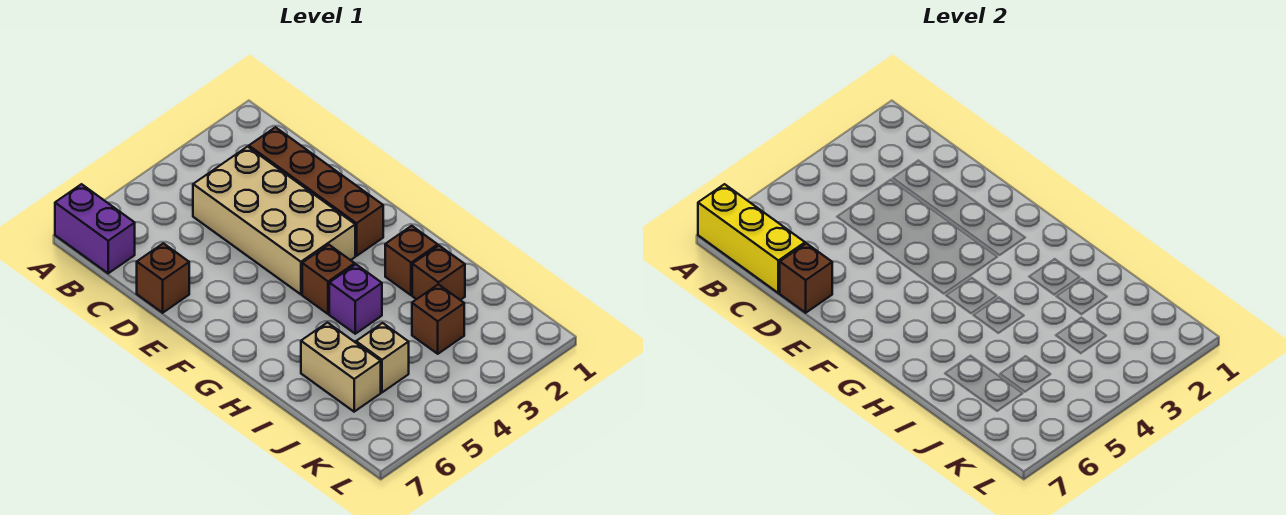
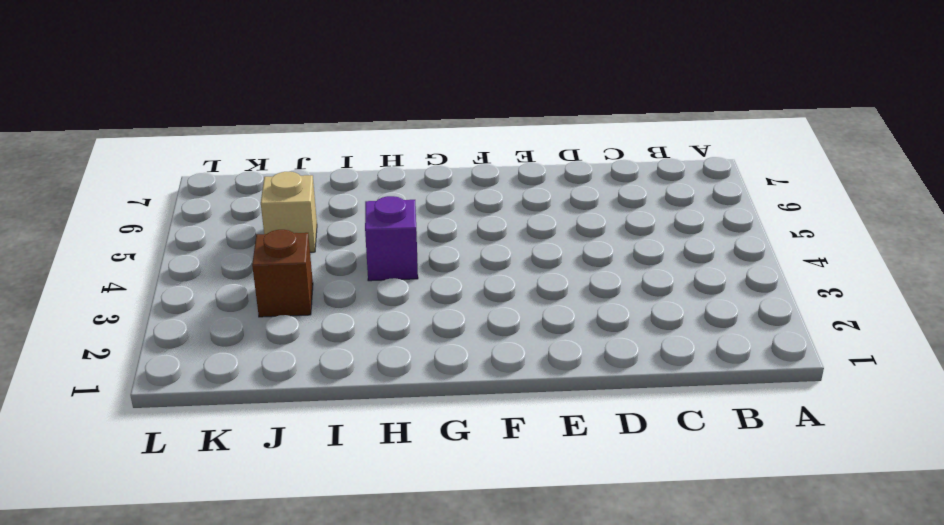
none -> purple brick A7:B7 level 1
none -> brown brick C2:F2 level 1
none -> tan brick C3:F4 level 1

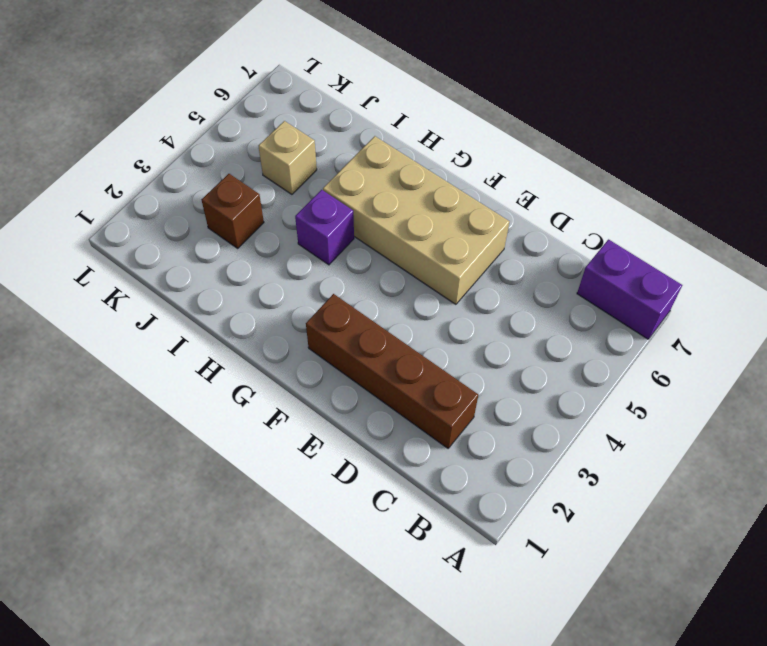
tan brick E5:H6 level 1 -> tan brick C3:F4 level 1
none -> brown brick D7 level 1
none -> brown brick G4 level 1
none -> brown brick H2 level 1

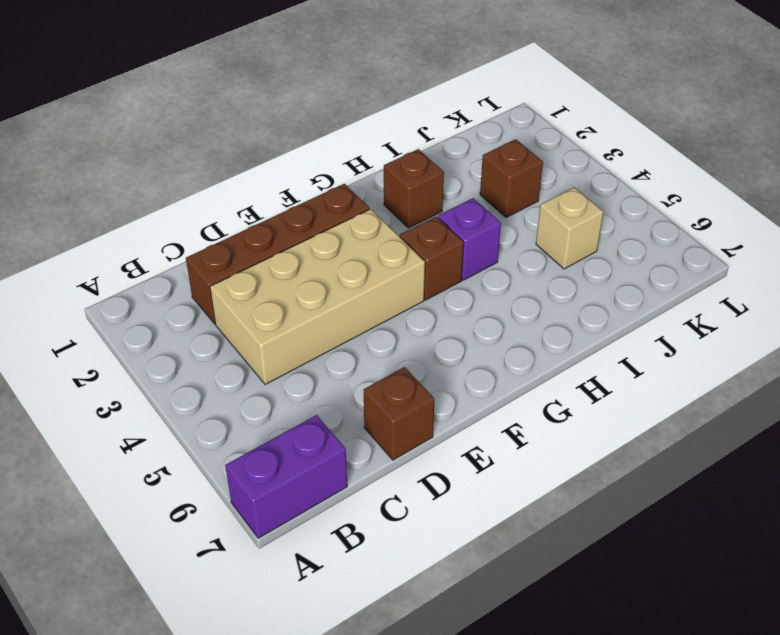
none -> brown brick I2 level 1
none -> tan brick I6:J6 level 1
none -> yellow brick A7:C7 level 2

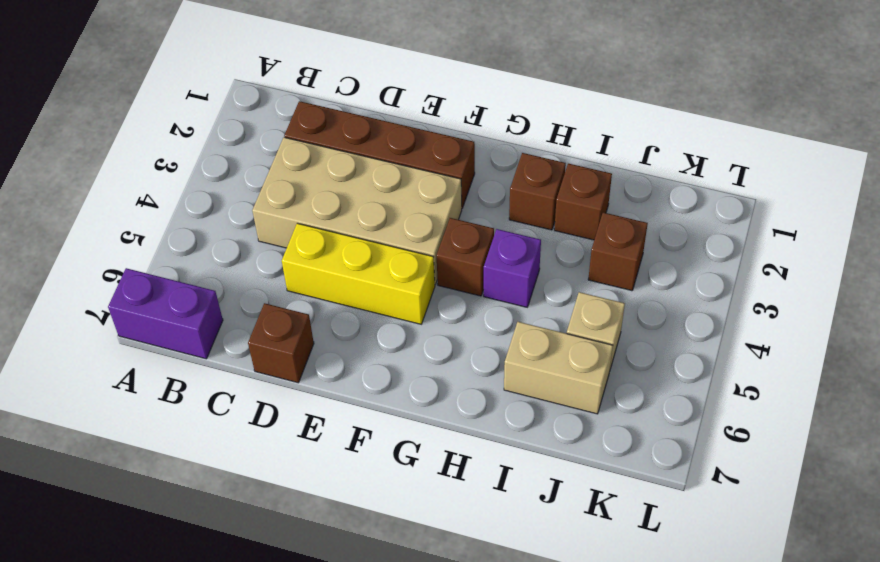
yellow brick D5:F5 level 1 -> yellow brick A7:C7 level 2
none -> brown brick D7 level 2

